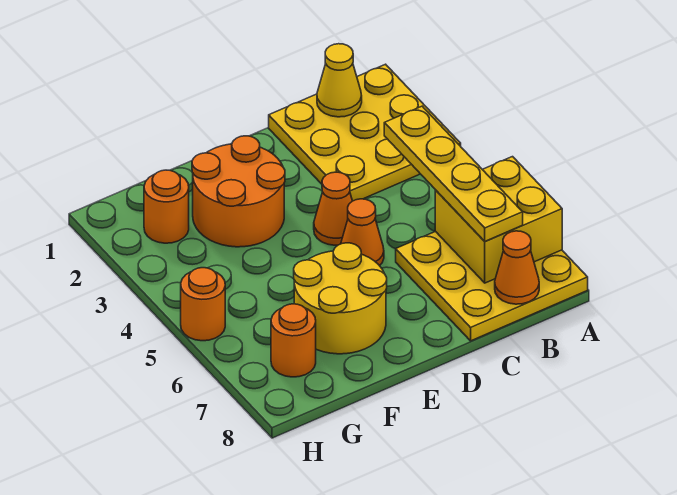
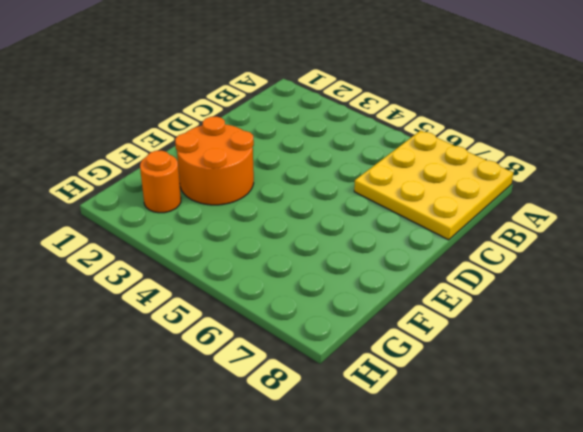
none -> yellow plate A1:C3 level 1
none -> orange cone D4 level 1
none -> orange cone D5 level 1

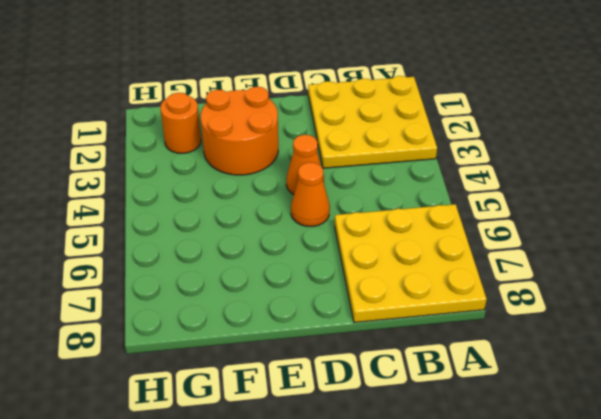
none -> yellow round brick E6:F7 level 1
none -> orange round brick G7 level 1
none -> orange round brick H5 level 1

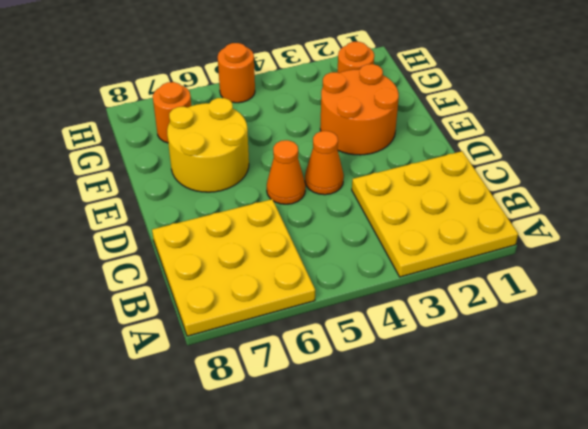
none -> yellow brick A6:B7 level 2
none -> yellow cone B1 level 2
none -> orange cone B8 level 2

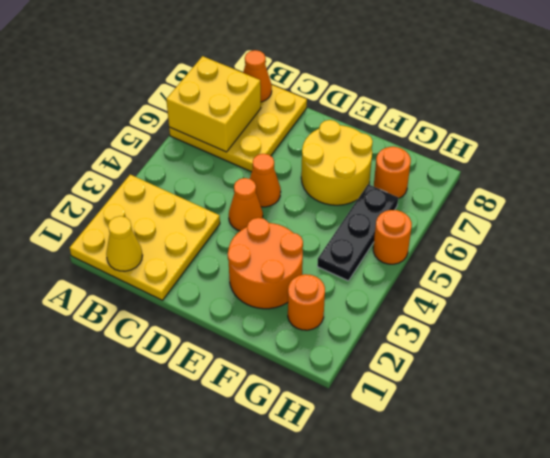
black plate G4:G6 level 1 -> none
none -> yellow plate B4:B7 level 3

